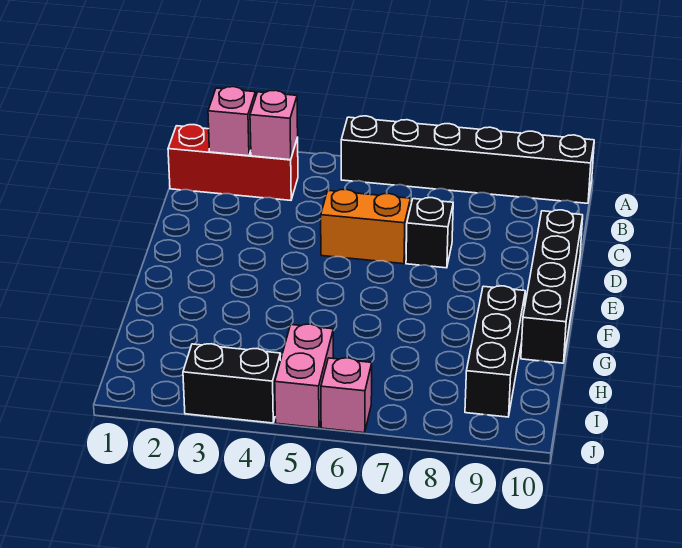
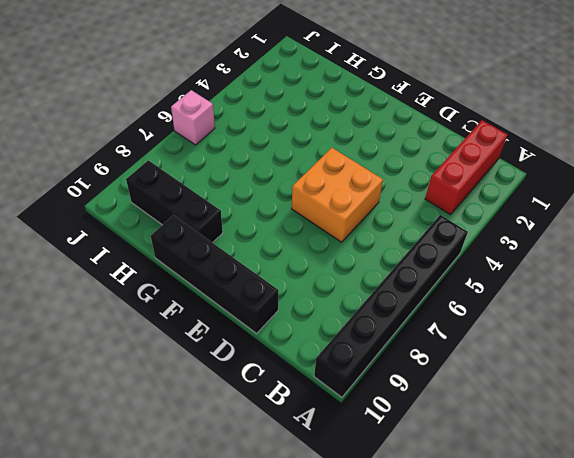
orange brick D5:E6 level 1 -> orange brick D5:D6 level 1
none -> black brick D7 level 1
none -> pink brick I5:J5 level 1

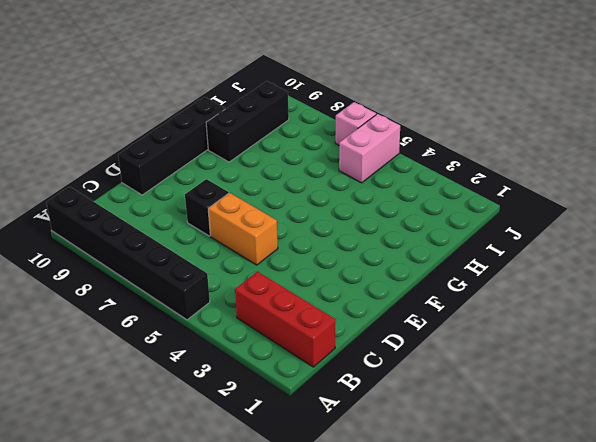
none -> black brick J3:J4 level 1
none -> pink brick B2 level 2

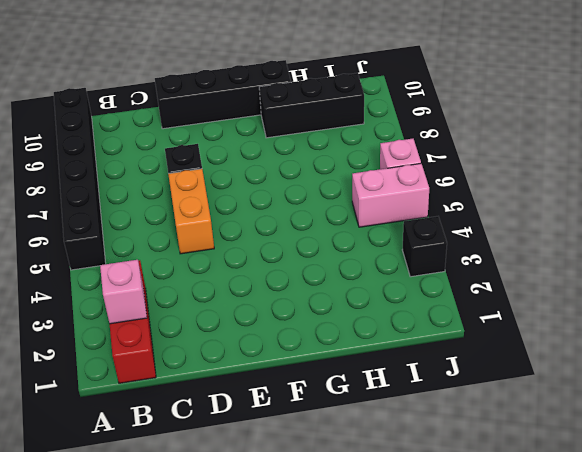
black brick J3 level 1 -> black brick J3:J4 level 1
none -> pink brick B3 level 2

